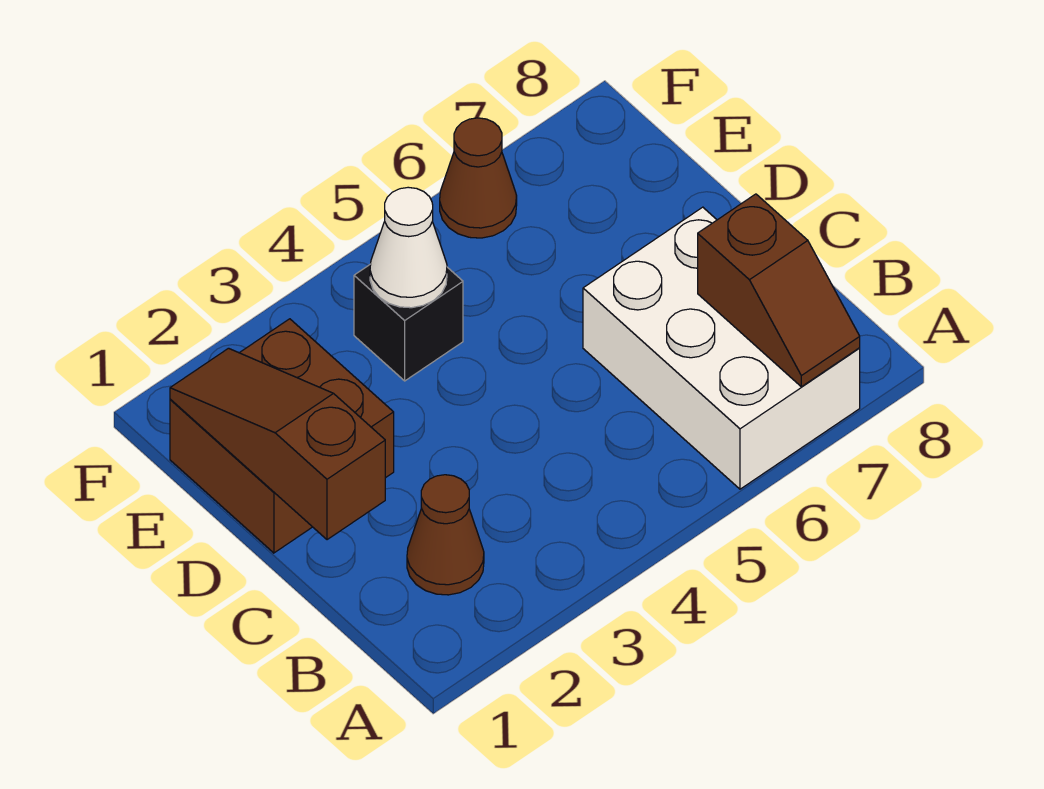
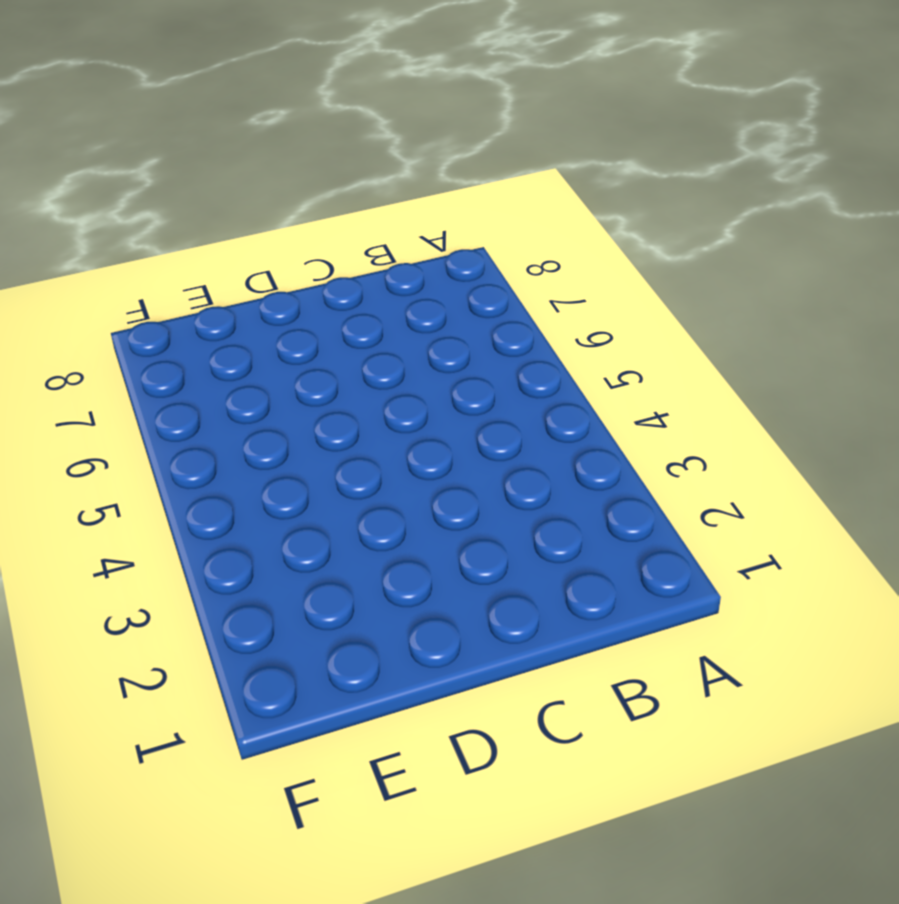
none -> white brick A6:C7 level 1
none -> brown cone B2 level 1

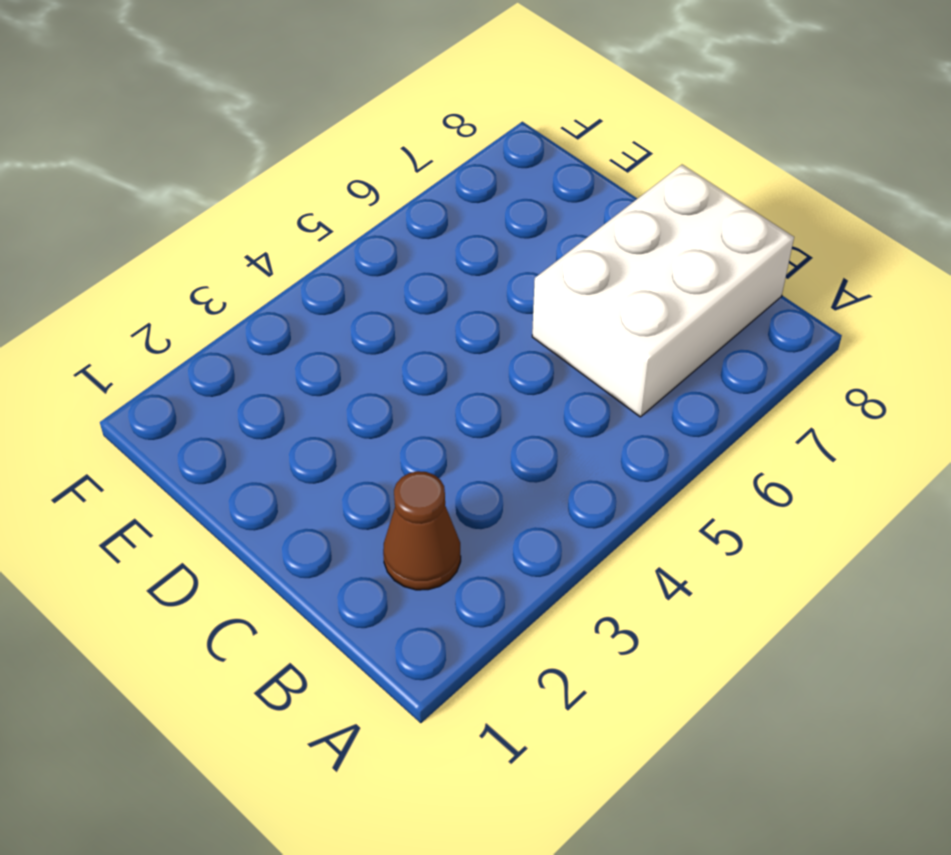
white brick B6:C8 level 1 -> white brick A6:C7 level 1
none -> brown brick D1:E2 level 1
none -> black brick E4 level 1

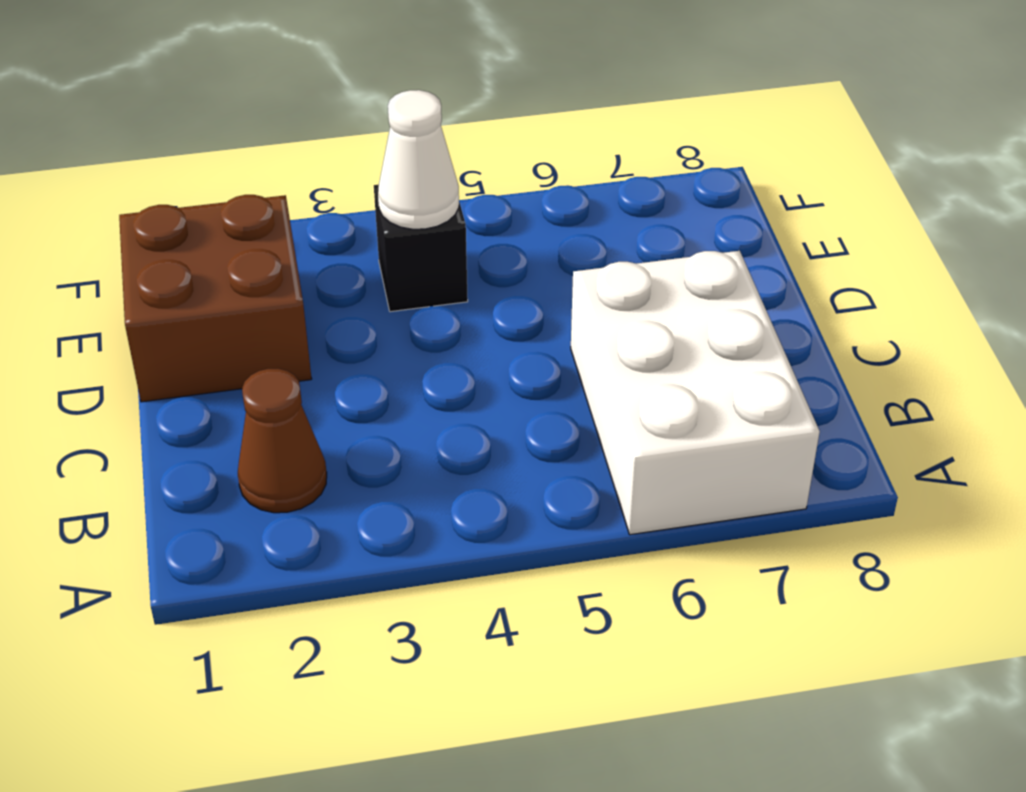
none -> brown cone F6 level 1
none -> brown slope A7:B7 level 2 top B

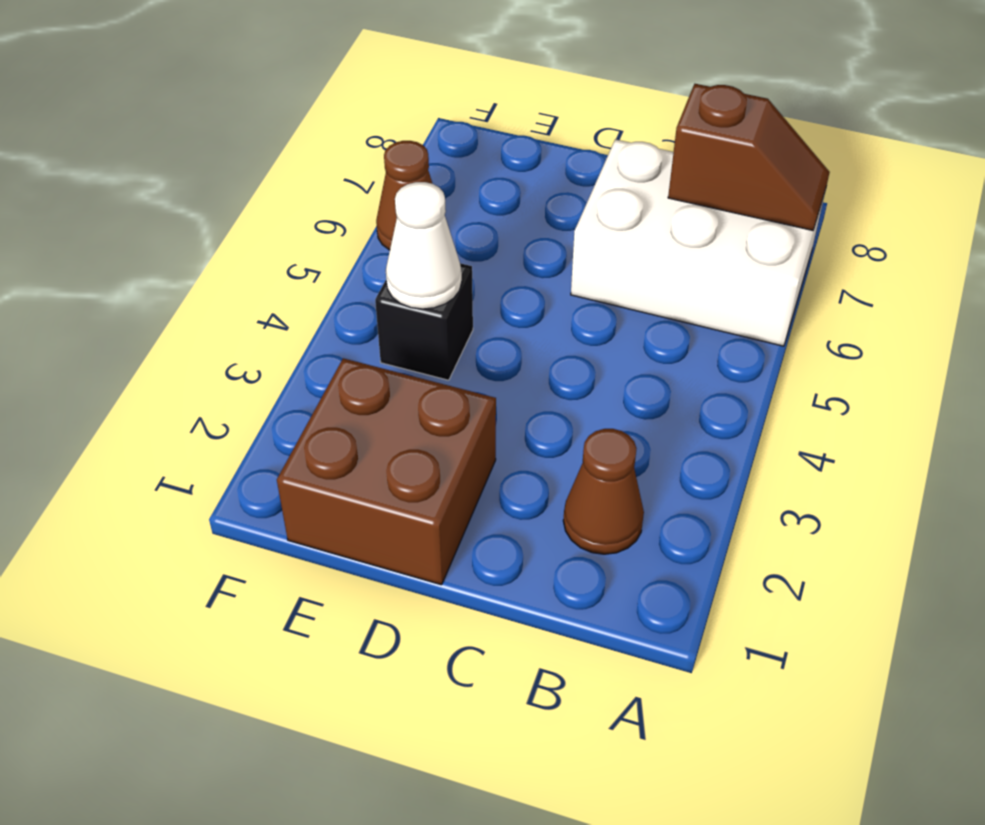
none -> brown slope C1:E1 level 2 top C

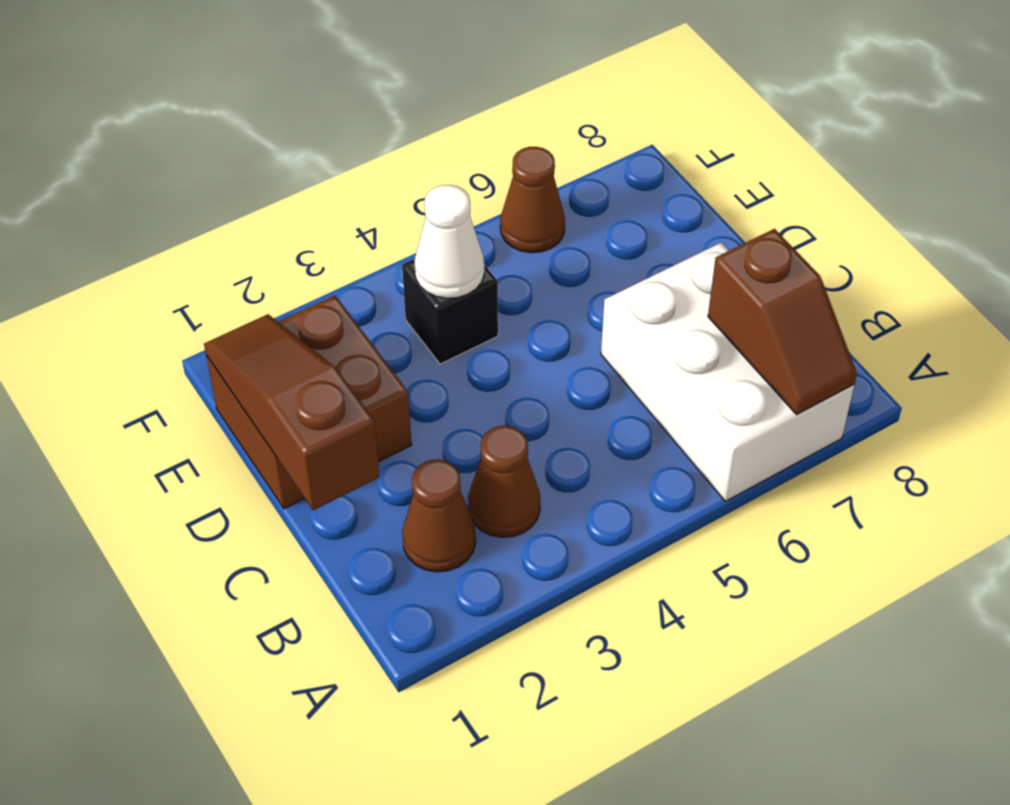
brown cone B3 level 1 -> none

